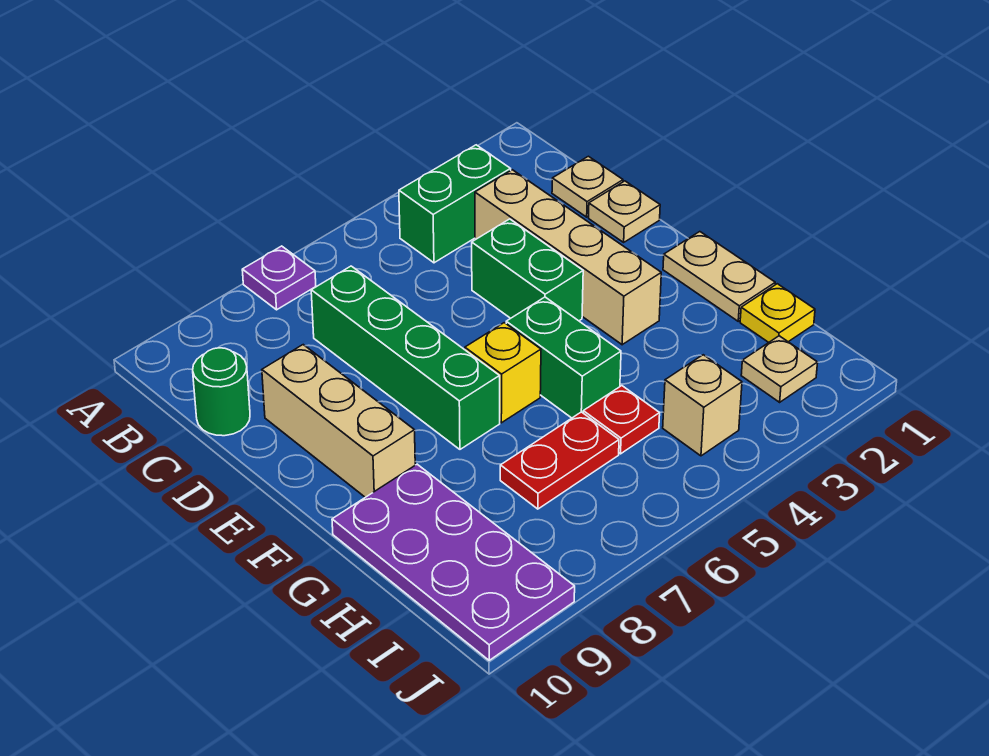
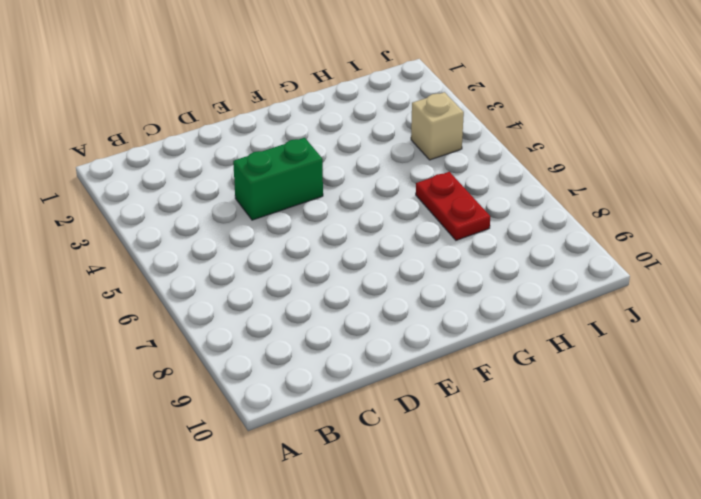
none -> purple plate A7 level 1
none -> green brick B3:B4 level 1
none -> tan plate C1 level 1

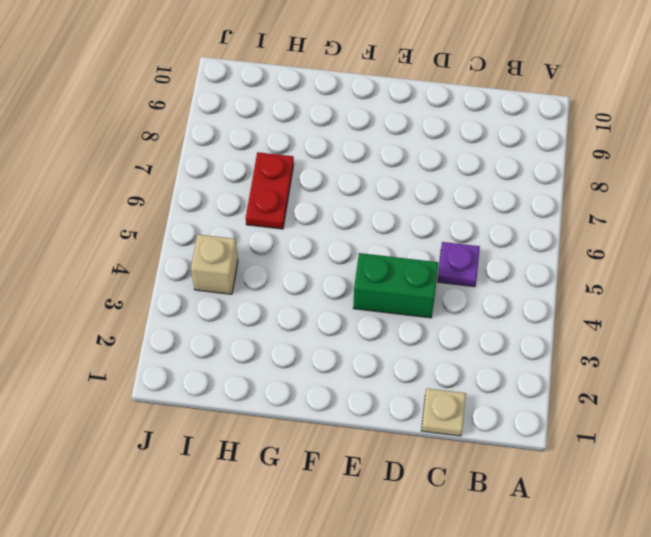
purple plate C5 level 1 -> purple plate A7 level 1
none -> green brick B3:B4 level 1
none -> tan brick C3:F3 level 1
none -> green brick C7:F7 level 1

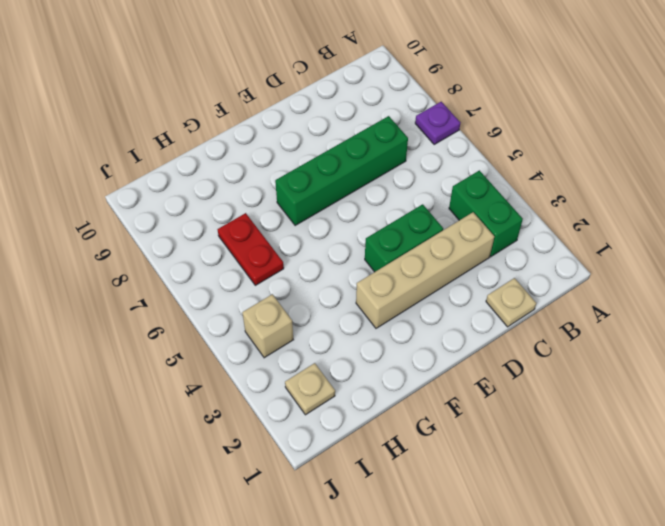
none -> green round brick C10 level 1
none -> tan plate D1 level 1
none -> tan brick D9:F9 level 1

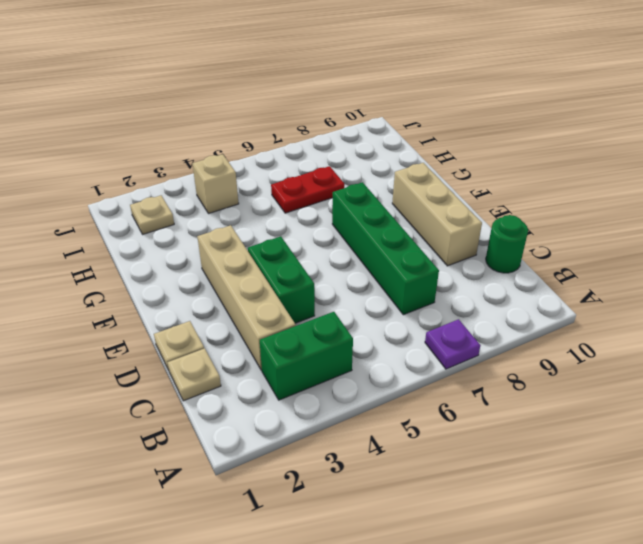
none -> tan plate F1:G1 level 1
none -> green brick F5:G5 level 1
none -> yellow brick F6 level 1

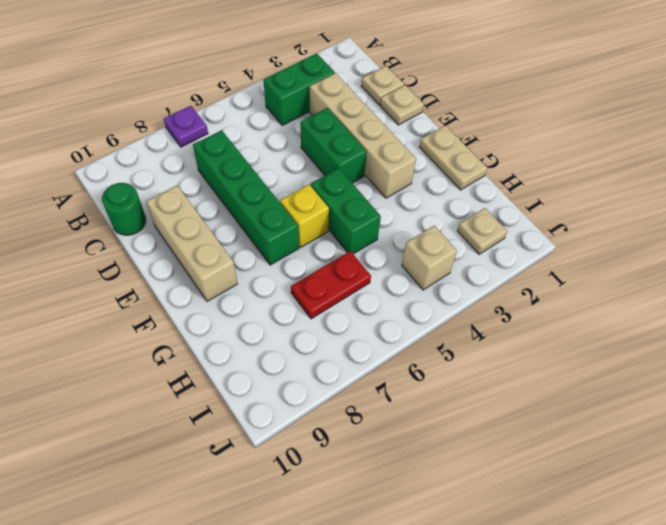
none -> purple plate G9:J10 level 1
none -> yellow plate H1 level 1
none -> red plate H5 level 1

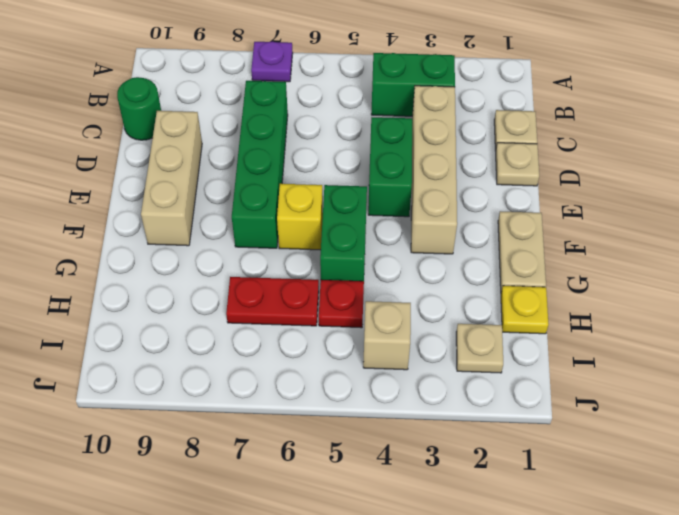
none -> purple plate G9:J10 level 1

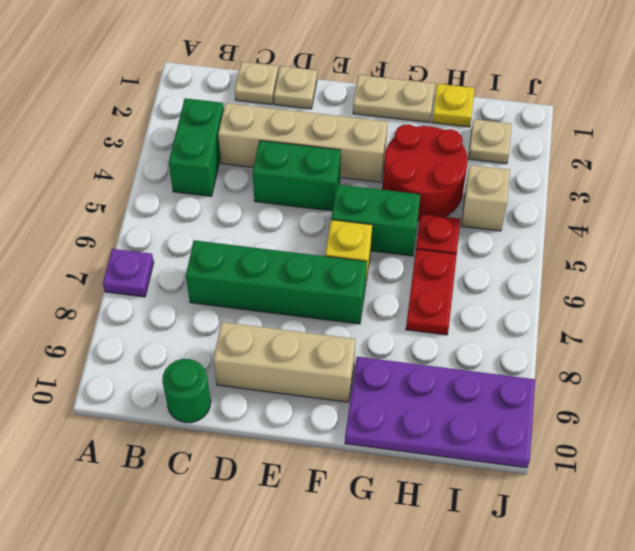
red round brick G3:H4 level 1 -> none

